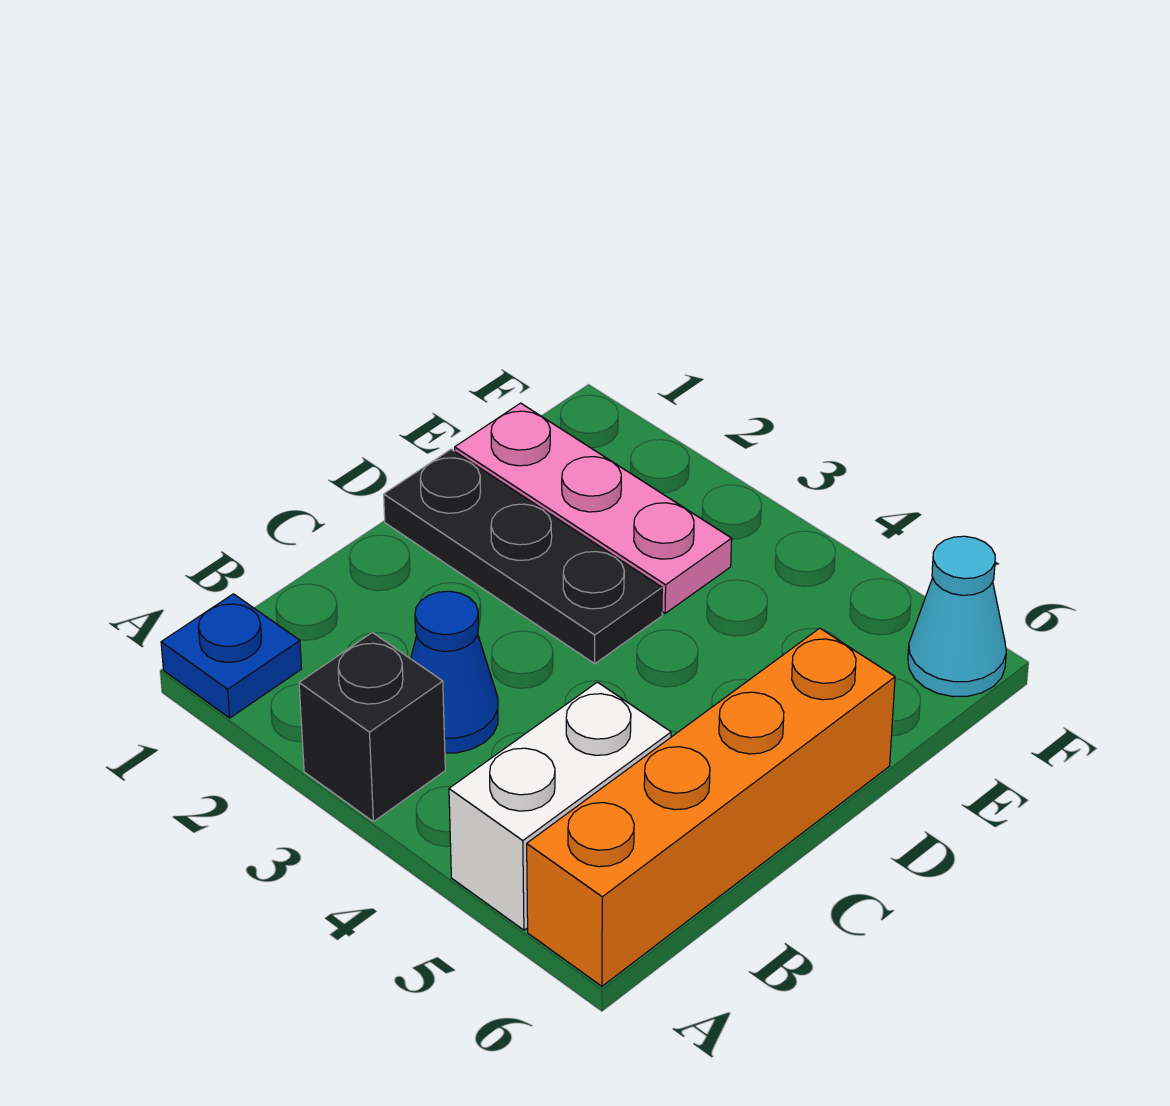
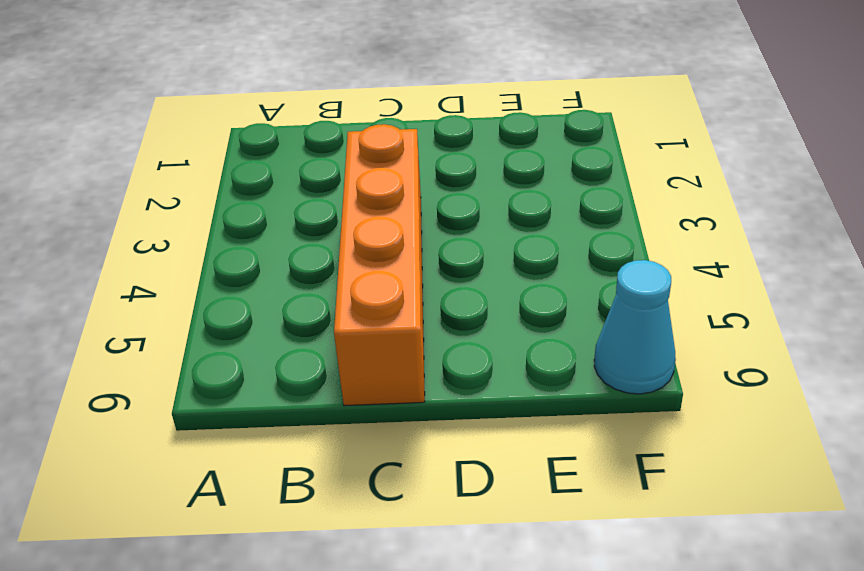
orange brick C3:C6 level 1 -> orange brick A6:D6 level 1
none -> blue plate A1 level 1
none -> black brick A3 level 1

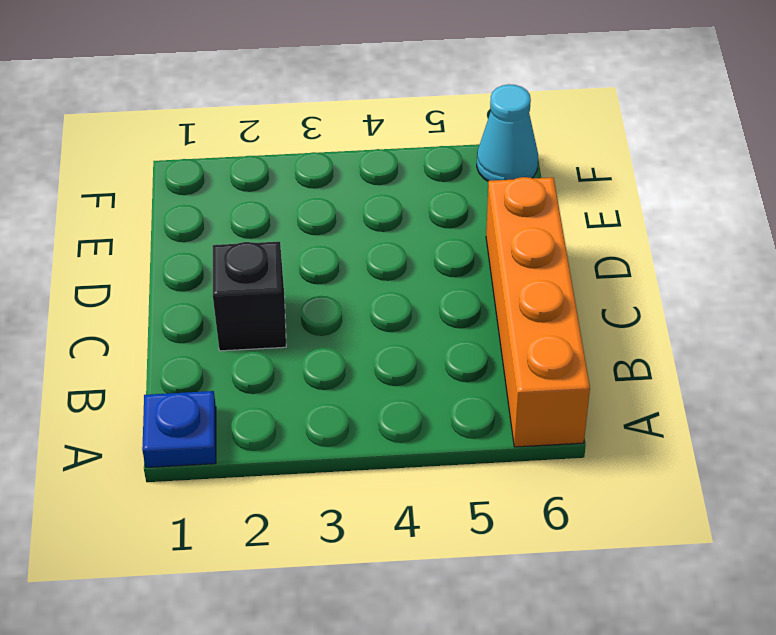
black brick C2 level 1 -> black brick A3 level 1
none -> white brick A5:B5 level 1
none -> blue cone B3 level 1

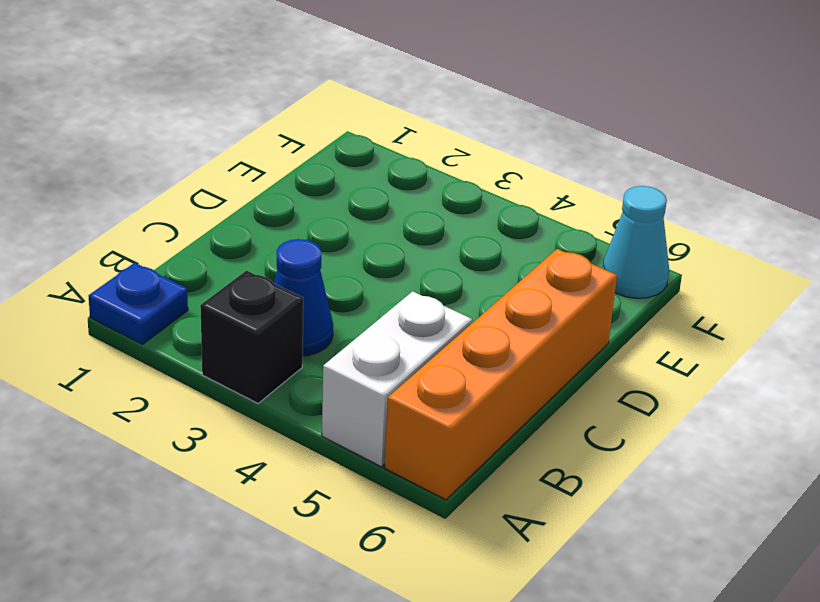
none -> black plate D1:D3 level 1
none -> pink plate E1:E3 level 1

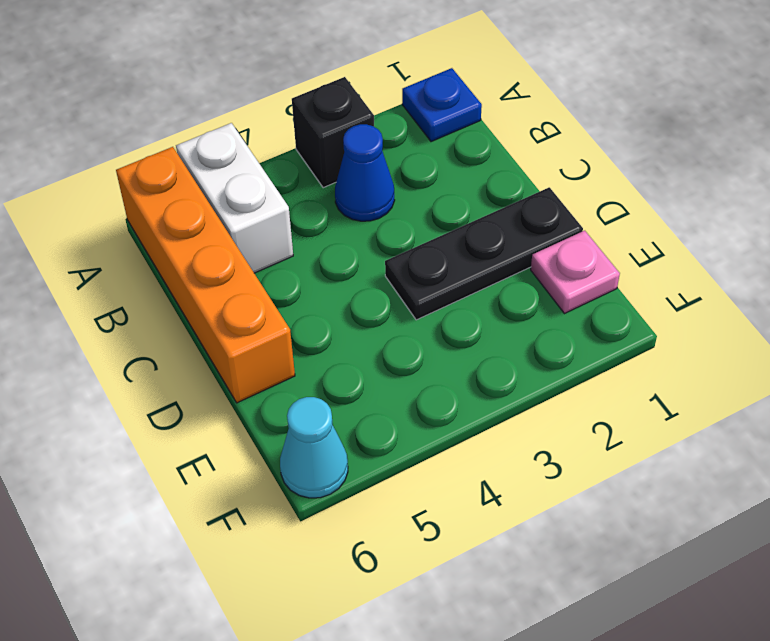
pink plate E1 level 1 -> pink plate E1:E3 level 1

